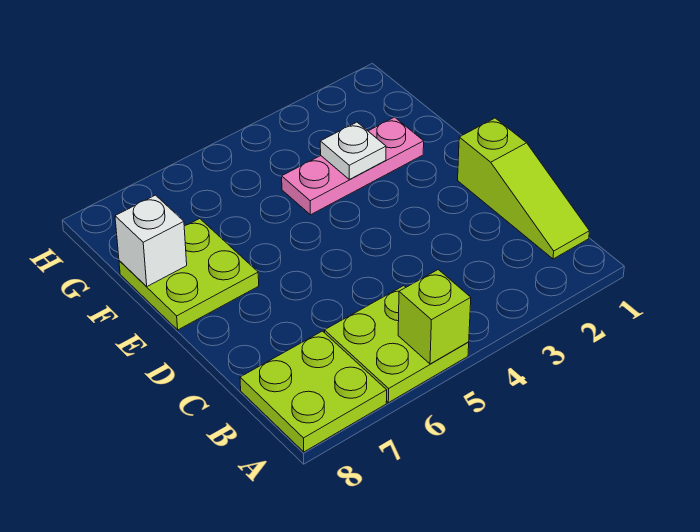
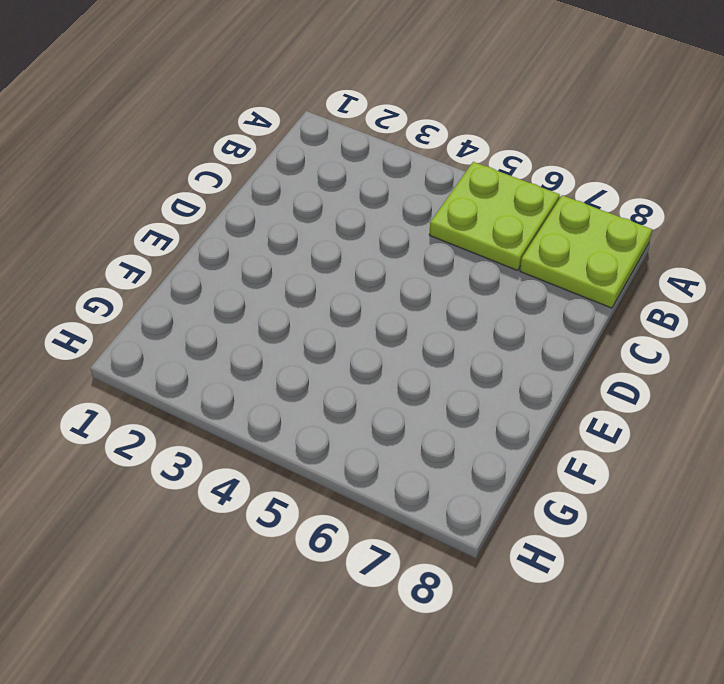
none -> lime slope B1:D1 level 1 top D
none -> lime plate E7:F8 level 1

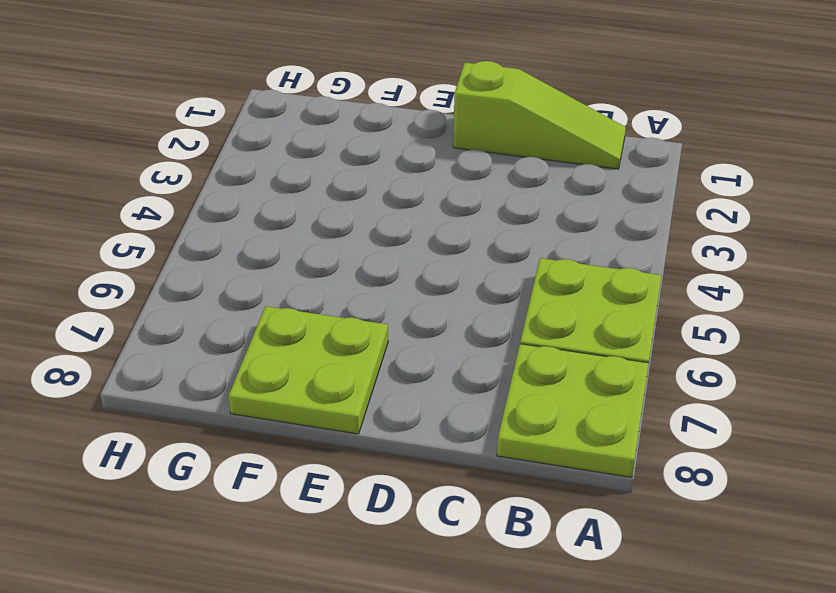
none -> pink plate F2:F4 level 1
none -> lime brick A5 level 2

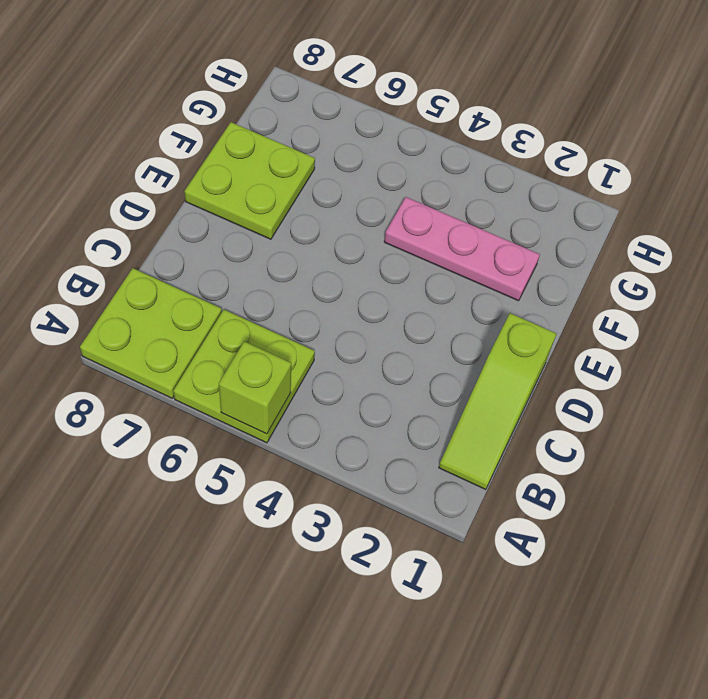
none -> white plate F3 level 2
none -> white brick F8 level 2

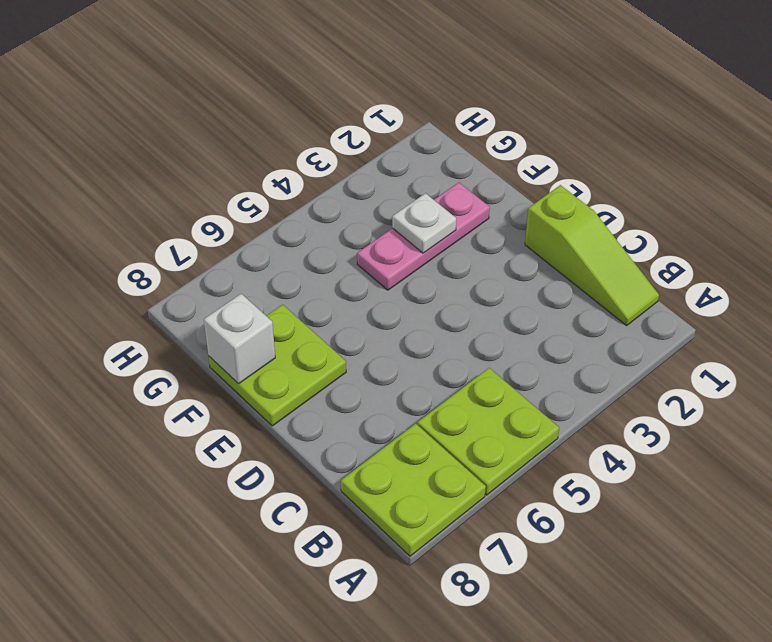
none -> lime brick A5 level 2

